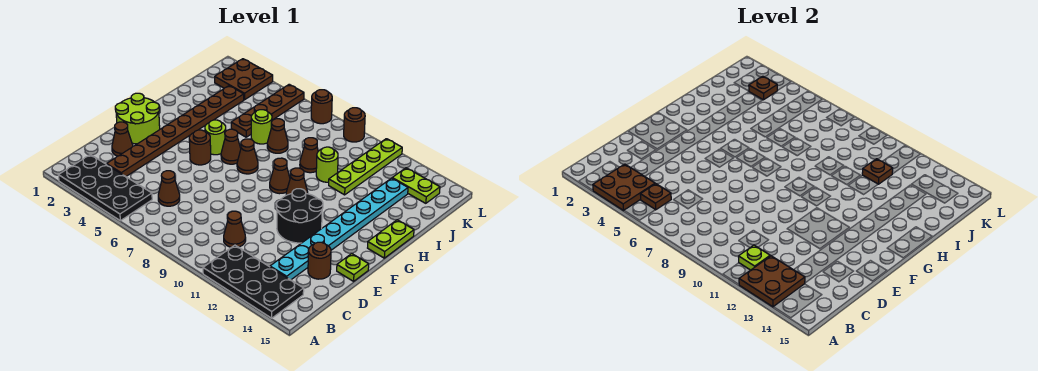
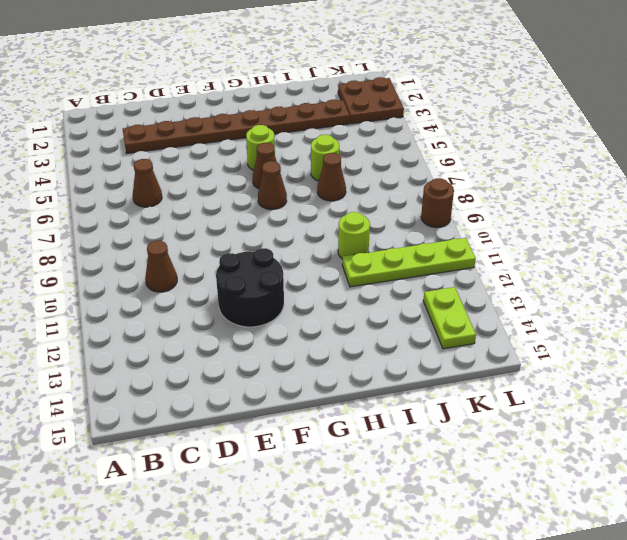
none -> black plate A2:B5 level 1
none -> black plate A11:B14 level 1
none -> cyan plate C13:J13 level 1
none -> brown cone D2 level 1

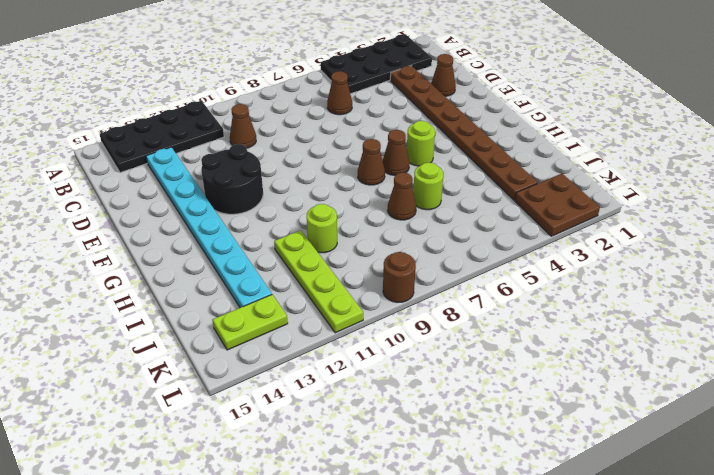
none -> brown round brick D14 level 1
none -> lime round brick E1:F2 level 1
none -> lime plate E15 level 1
none -> brown round brick F5 level 1

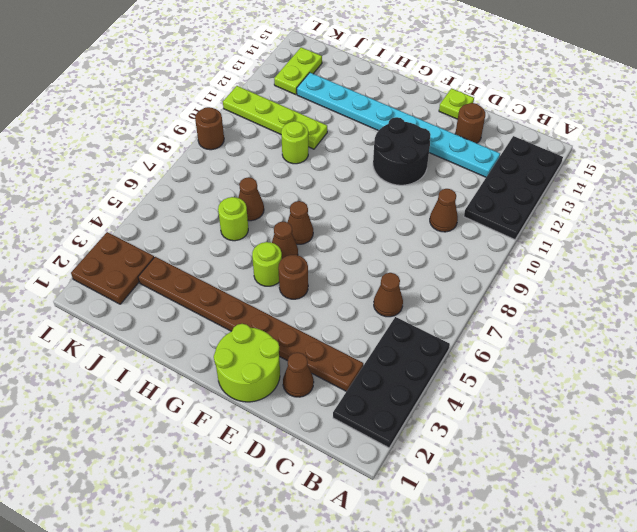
none -> brown cone G9 level 1
none -> brown cone G10 level 1
none -> lime plate G15:H15 level 1
none -> brown plate I5:L5 level 1

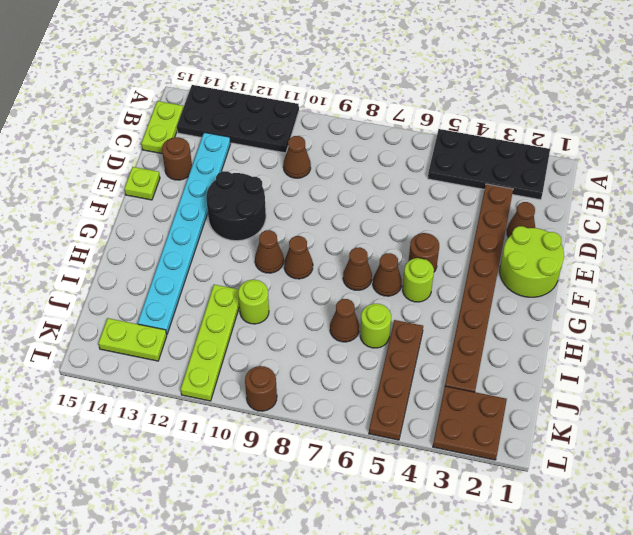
lime plate B15:C15 level 1 -> lime plate G15:H15 level 1
none -> brown cone C6 level 1
none -> brown cone I9 level 1
none -> brown round brick L7 level 1
none -> brown plate A3:B4 level 2

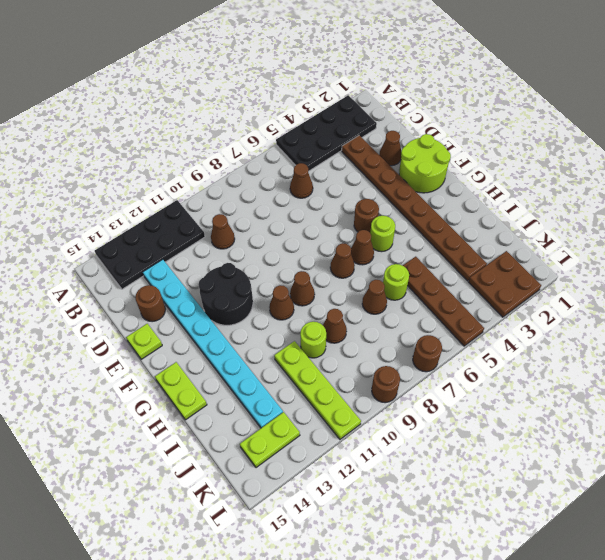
none -> brown plate A3:B4 level 2
none -> brown plate A12:B13 level 2
none -> brown plate B5 level 2
none -> lime plate B11 level 2

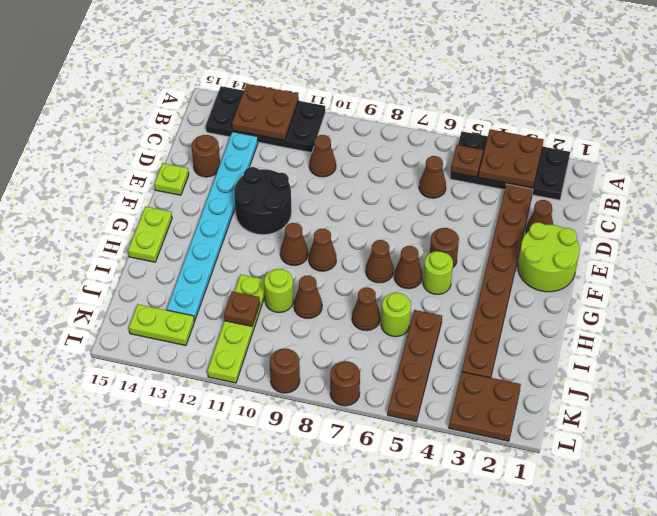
none -> lime plate B11 level 2
none -> brown plate K3 level 2

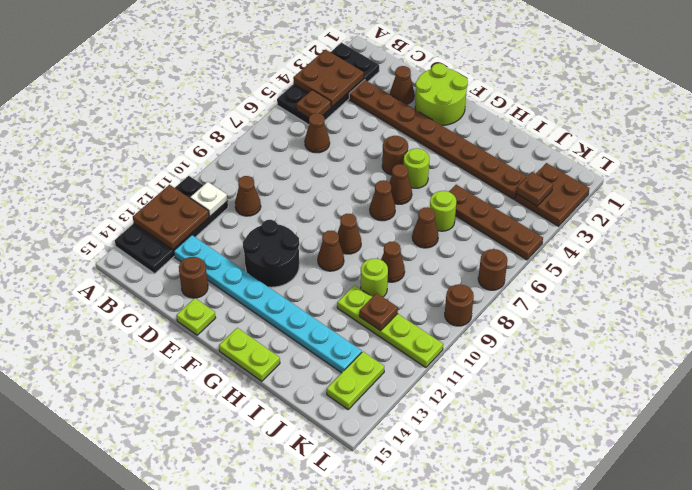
white plate B11 level 2 -> lime plate B11 level 2

